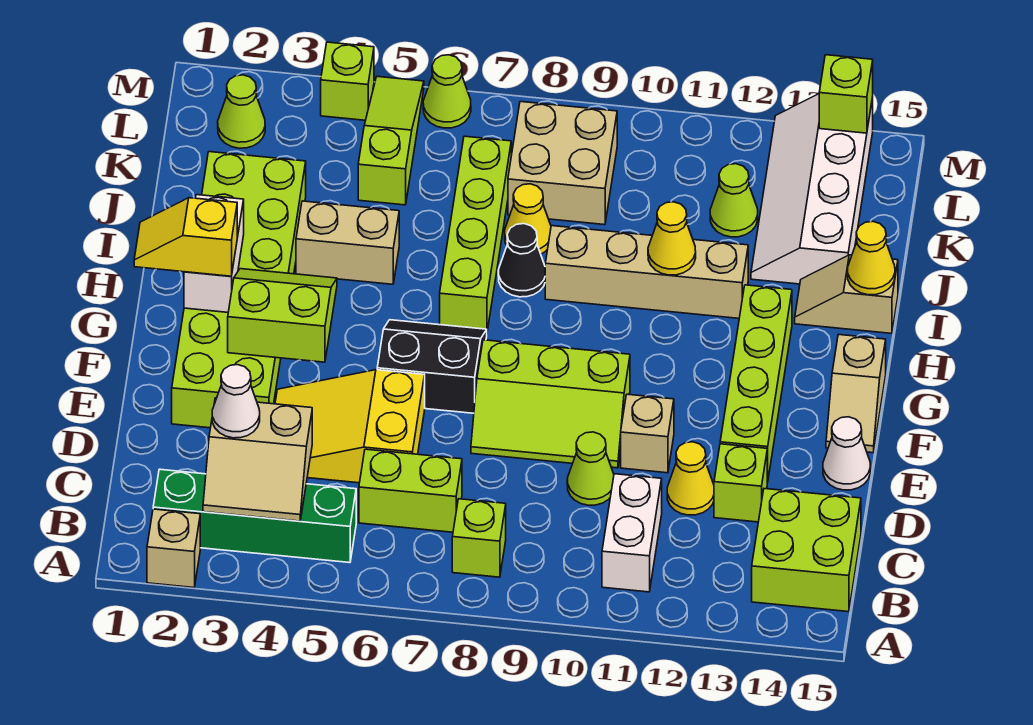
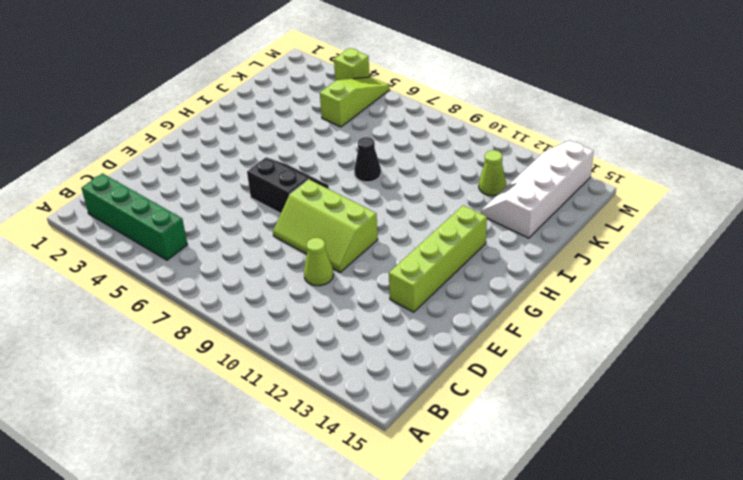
none -> tan brick A2 level 1
none -> lime brick B8 level 1
none -> white brick B11:C11 level 1
none -> lime brick B14:C15 level 1

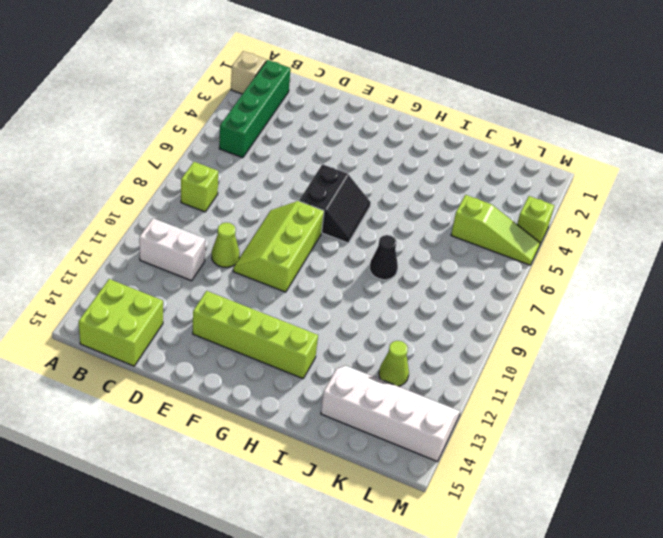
none -> lime brick C6:C7 level 1
none -> yellow slope D4:E6 level 1 top 6
none -> yellow cone D12 level 1
none -> lime brick D13 level 1

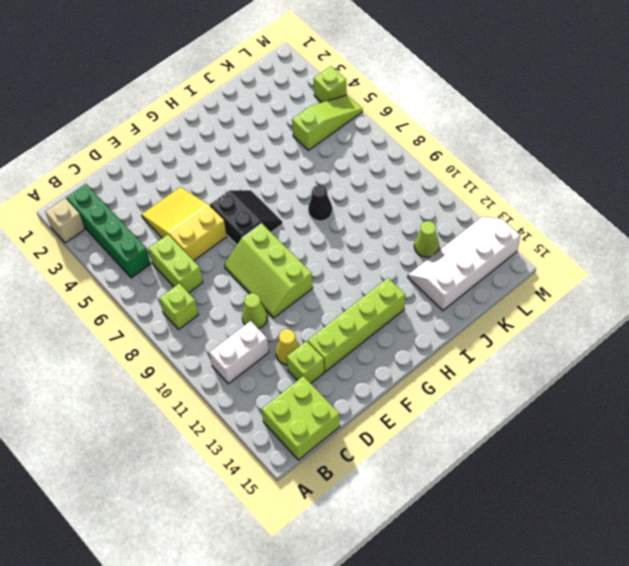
none -> lime brick E2:J3 level 1
none -> tan brick E11 level 1
none -> white cone E15 level 1
none -> tan slope F15:G15 level 1 top G

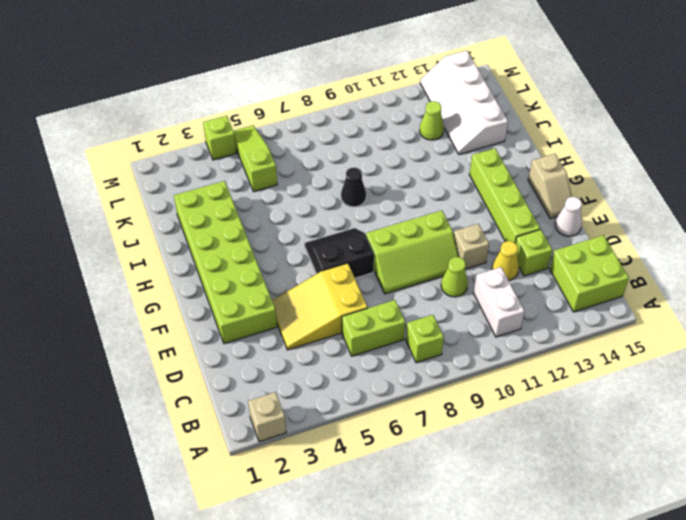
none -> green brick B2:B5 level 1
none -> lime brick H7:K7 level 1
none -> tan brick I4:I5 level 1
none -> tan brick I9:I12 level 1

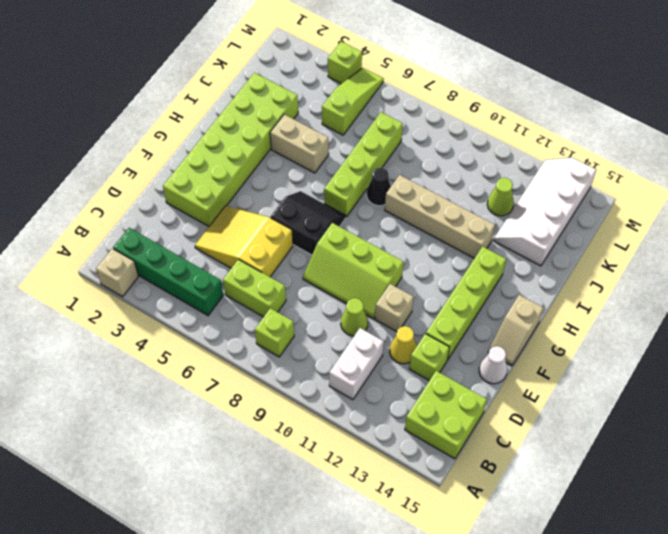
none -> tan slope I14:I15 level 1 top 15
none -> yellow cone J8 level 1
none -> tan brick K8:L9 level 1
none -> lime cone L2 level 1

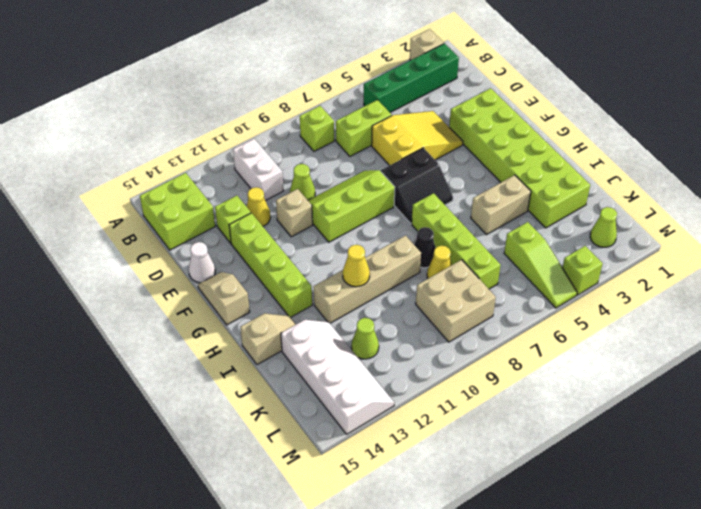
none -> lime cone M6 level 1
none -> tan slope B3:C4 level 2 top C
none -> lime slope F3:G4 level 2 top F
none -> white brick G2:H2 level 2

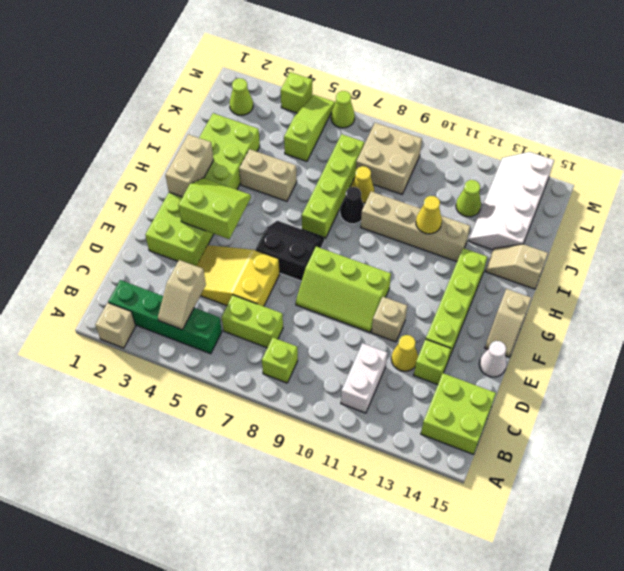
tan slope B4:C4 level 2 top C -> tan slope B3:C4 level 2 top C
tan brick G2:H2 level 2 -> white brick G2:H2 level 2
none -> lime cone D10 level 1
none -> yellow cone I15 level 2
none -> lime brick M14 level 2
none -> white cone C3 level 3

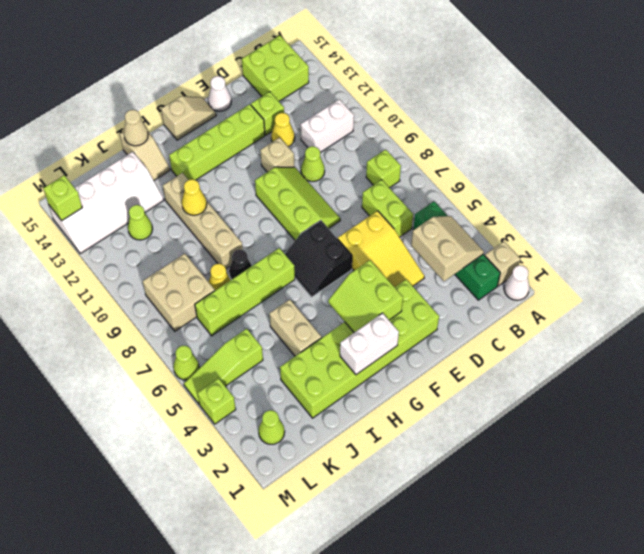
white cone A1 level 1 -> white cone C3 level 3
tan cone I15 level 2 -> yellow cone I15 level 2
none -> yellow slope G1:G2 level 3 top 2

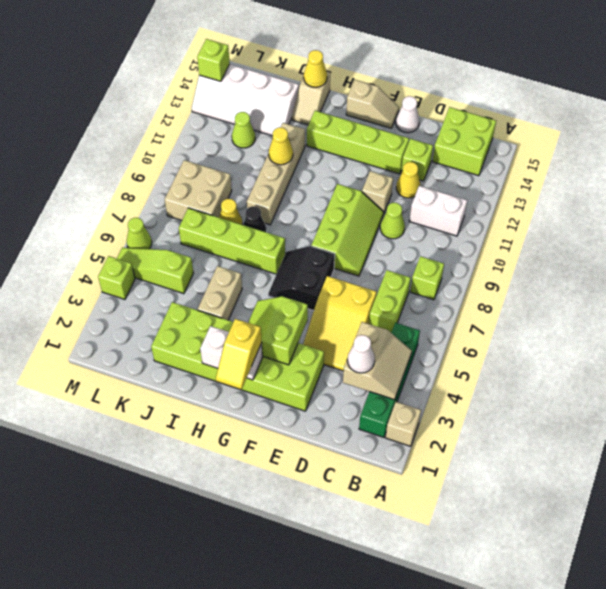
none -> lime cone L2 level 1

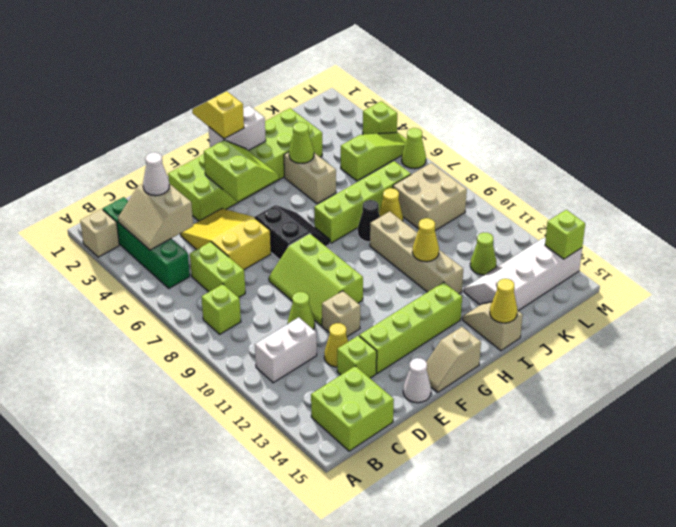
lime cone I4 level 2 -> lime cone L2 level 1

